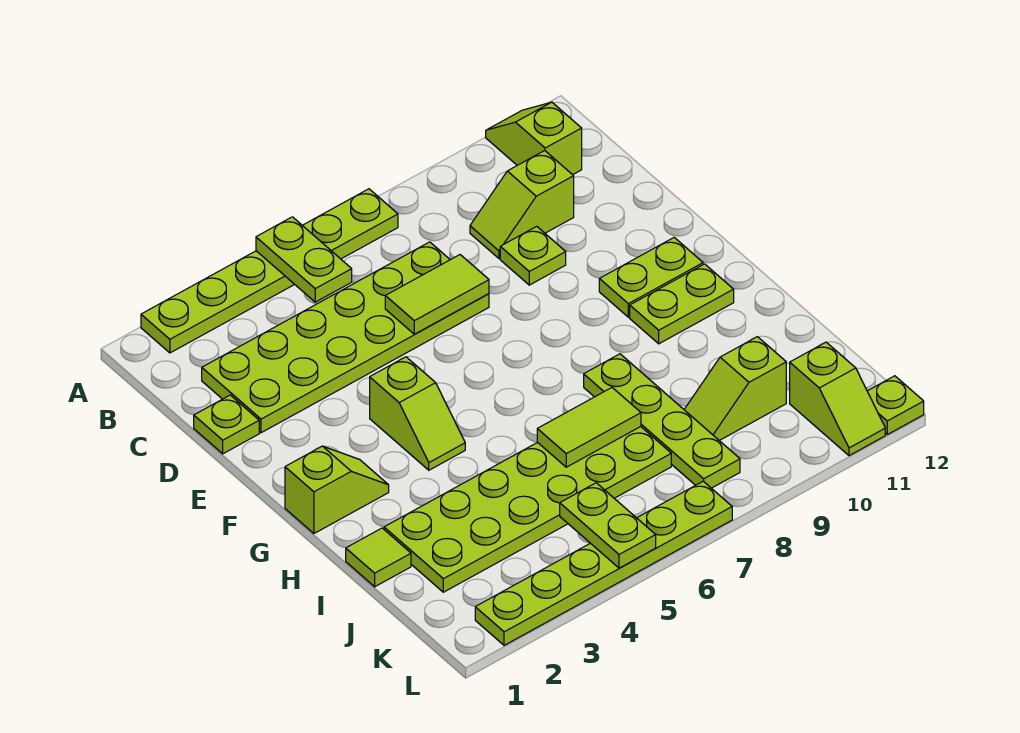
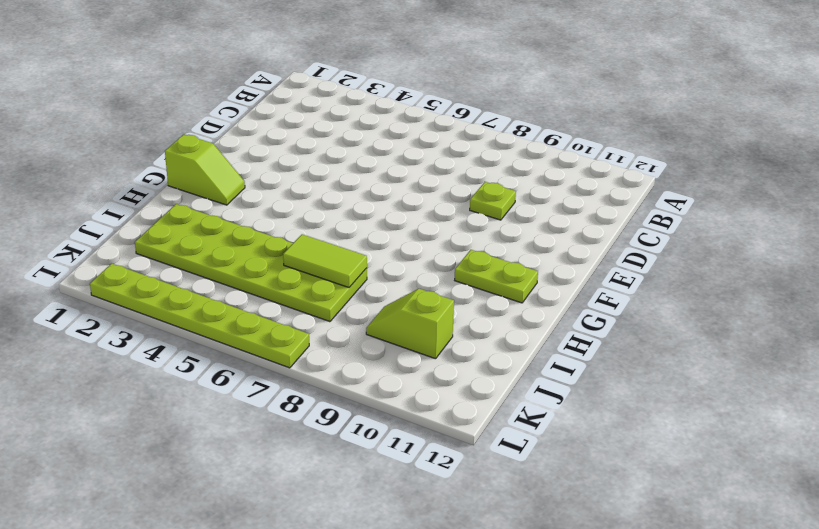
none -> lime plate A2:A7 level 1
none -> lime slope A11:B11 level 1 top B
none -> lime plate C2:D7 level 1

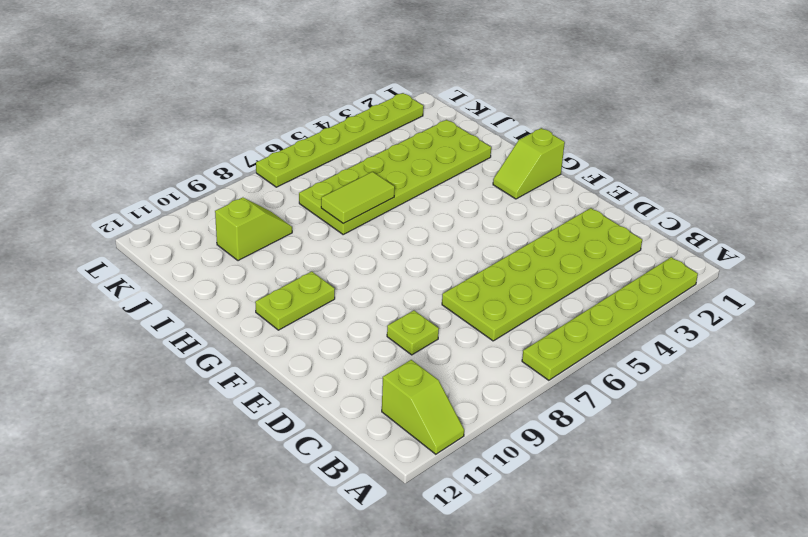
none -> lime slope C9:C10 level 1 top 10
none -> lime plate D1 level 1
none -> lime slope F4:G4 level 1 top F

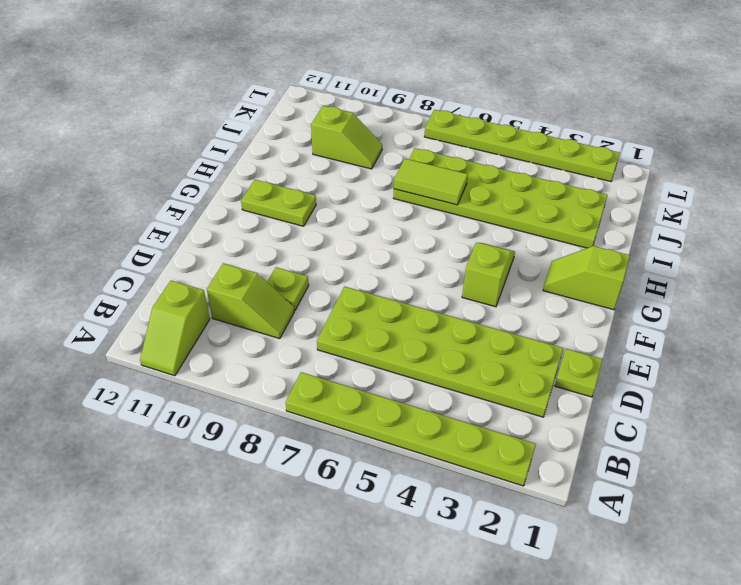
none -> lime plate F10:F11 level 1
none -> lime plate H8:K8 level 1
none -> lime tile I1 level 1

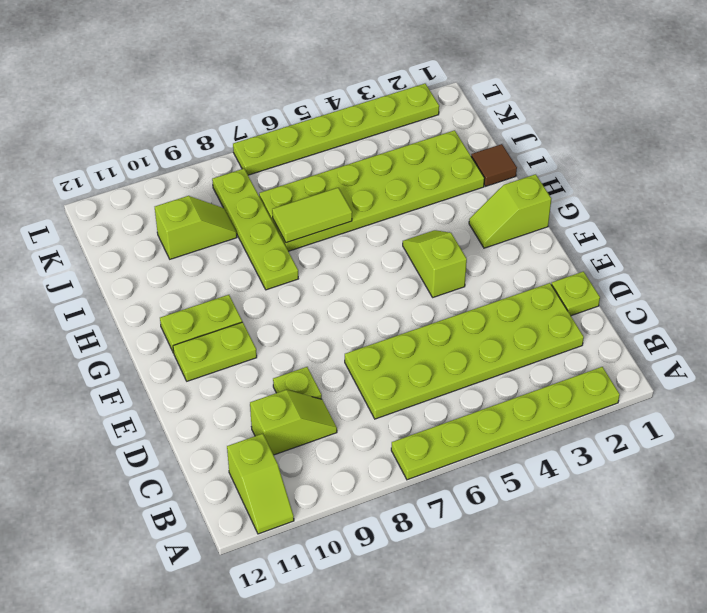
brown tile I1 level 1 -> lime tile I1 level 1
none -> lime slope K11:L11 level 1 top K
none -> lime plate L12 level 1
none -> lime plate A5:B5 level 2

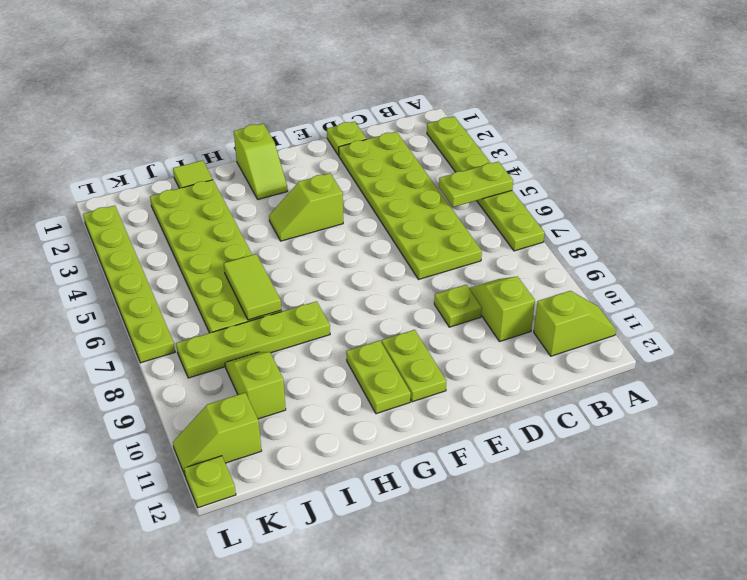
none -> lime tile D6:D7 level 2
none -> lime plate K5:L5 level 2

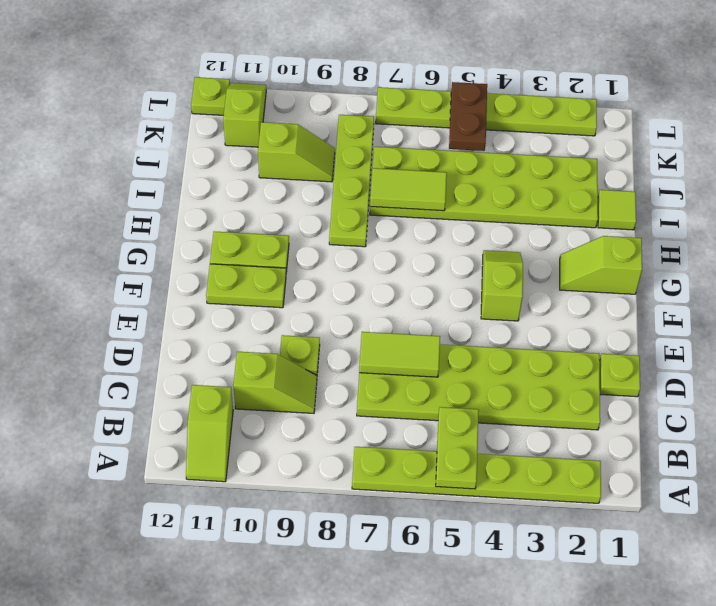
brown plate K5:L5 level 2 -> lime plate K5:L5 level 2

